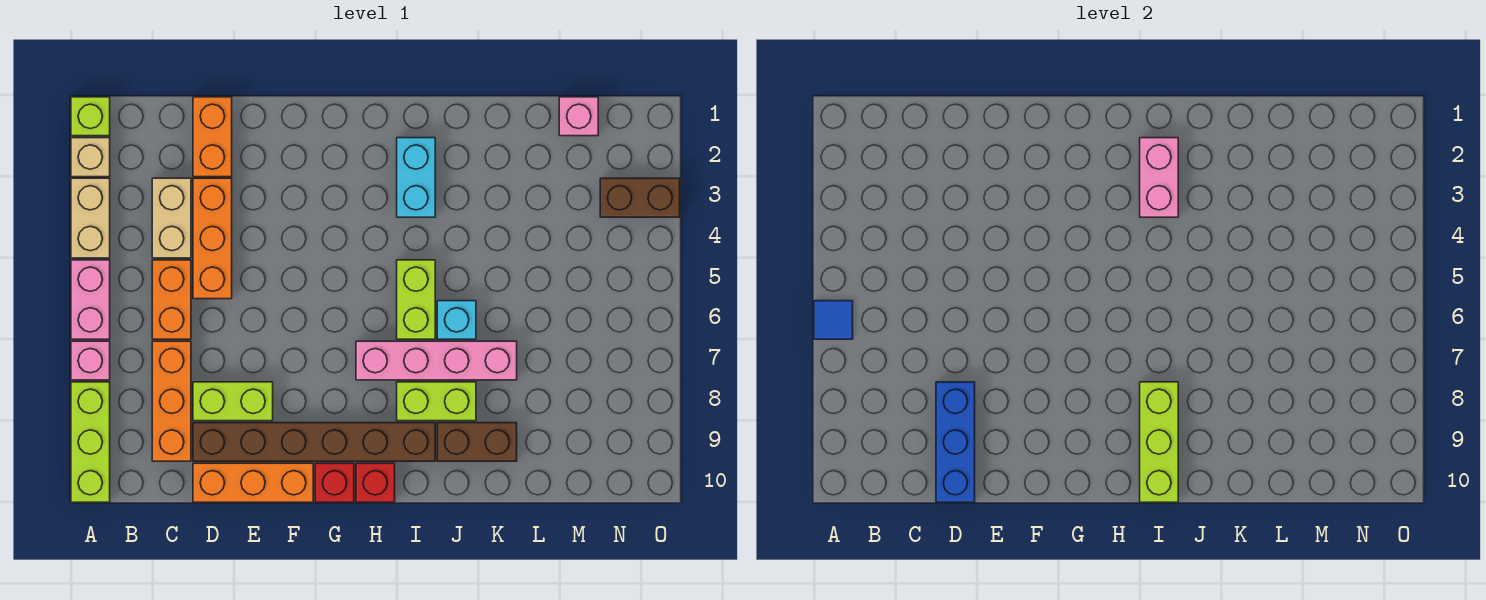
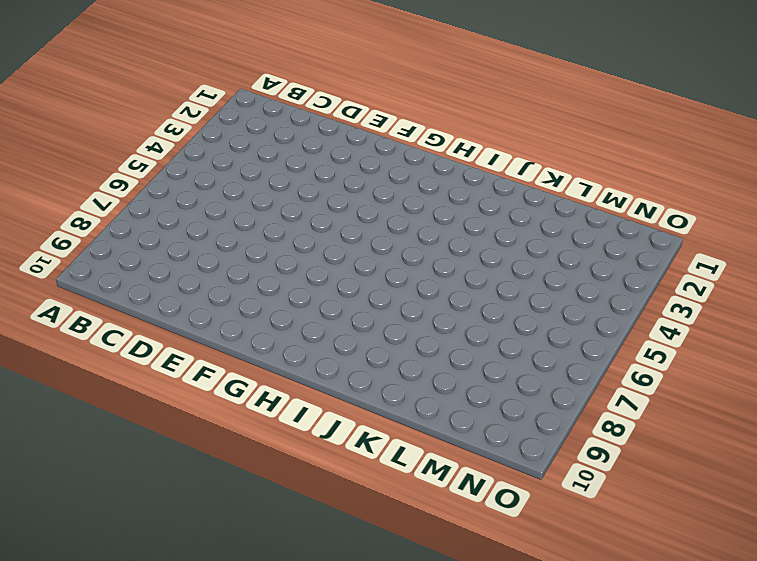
none -> lime brick A1 level 1
none -> tan brick A2 level 1
none -> tan brick A3:A4 level 1

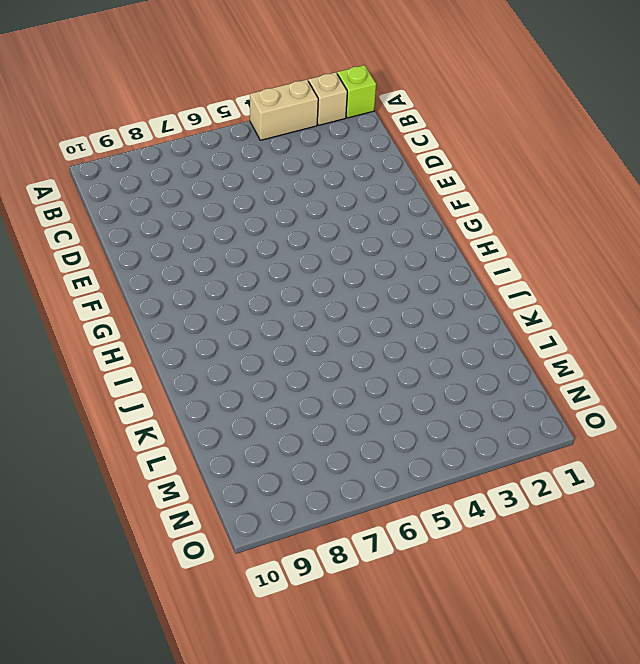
none -> pink brick A5:A6 level 1
none -> pink brick A7 level 1
none -> lime brick A8:A10 level 1

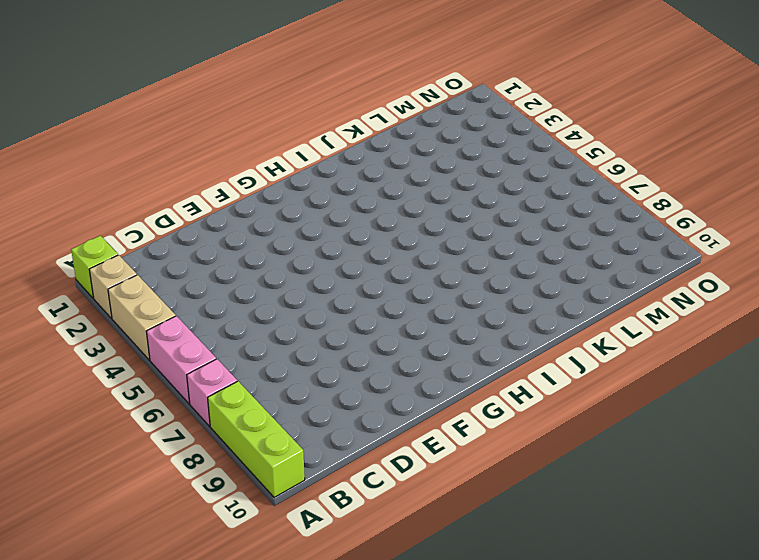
none -> tan brick C3:C4 level 1
none -> orange brick C5:C6 level 1
none -> orange brick C7:C9 level 1

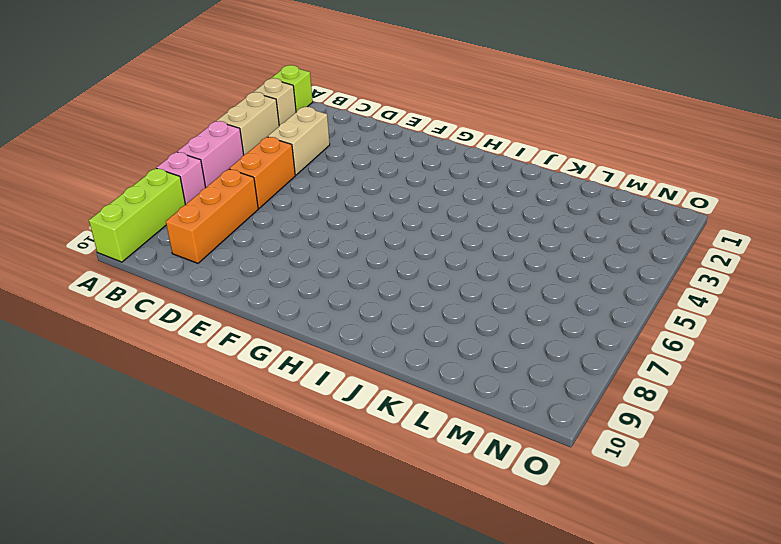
none -> orange brick D1:D2 level 1
none -> orange brick D3:D5 level 1
none -> lime brick D8:E8 level 1

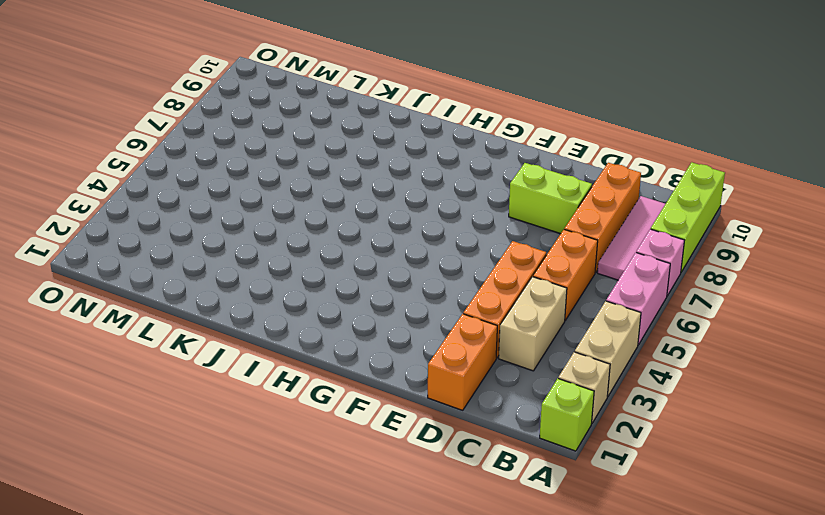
pink tile B7:B9 level 1 -> none
none -> brown brick D9:I9 level 1
none -> orange brick D10:F10 level 1
none -> red brick G10 level 1

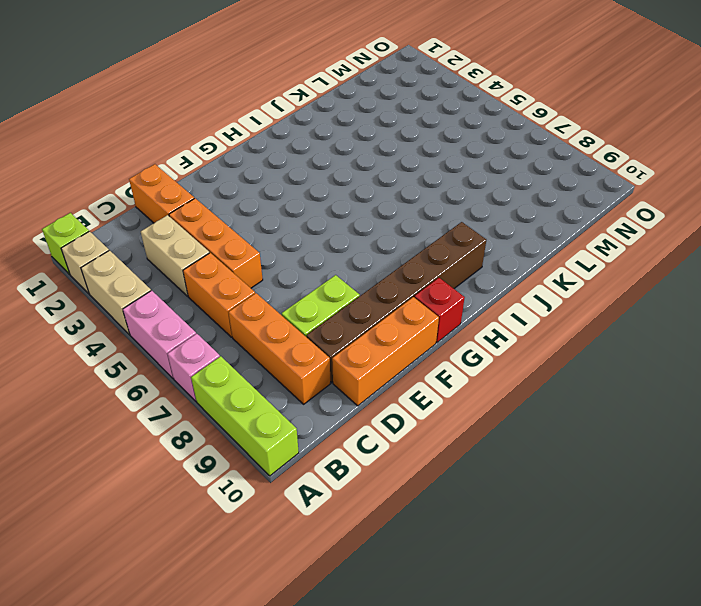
none -> pink brick H7:K7 level 1
none -> red brick H10 level 1
none -> cyan brick I2:I3 level 1

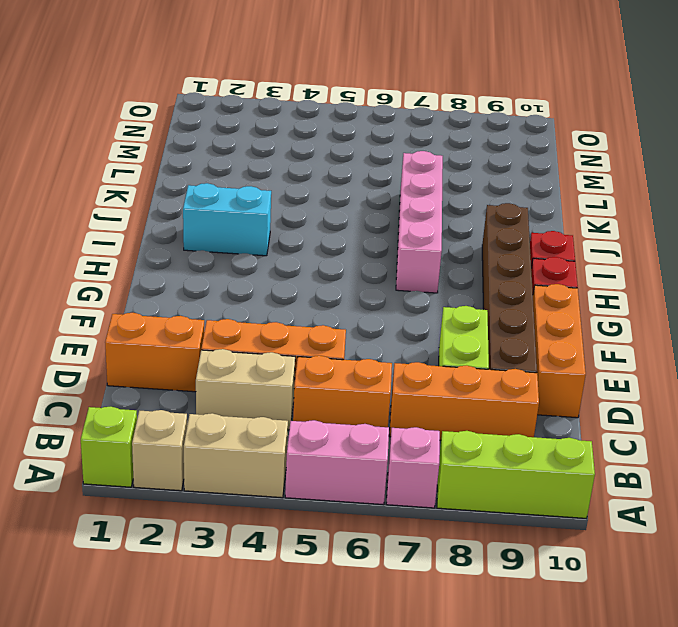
none -> lime brick I5:I6 level 1
none -> lime brick I8:J8 level 1
none -> cyan brick J6 level 1

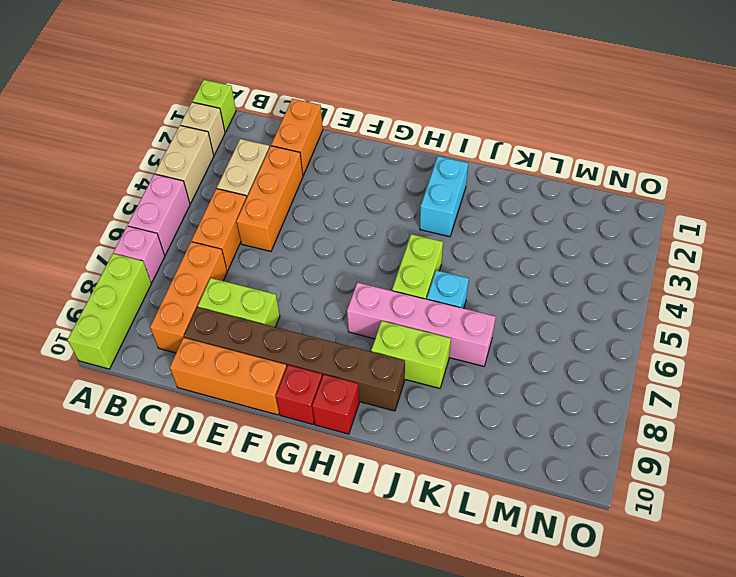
none -> brown brick J9:K9 level 1
none -> pink brick M1 level 1
none -> brown brick N3:O3 level 1

